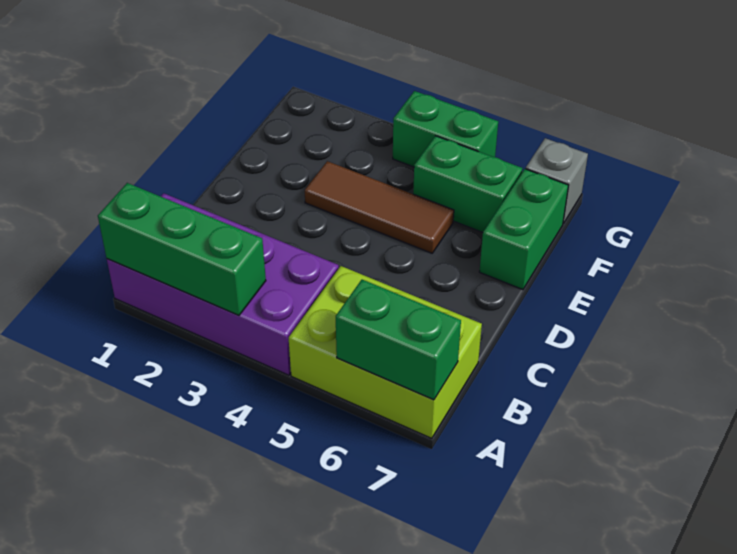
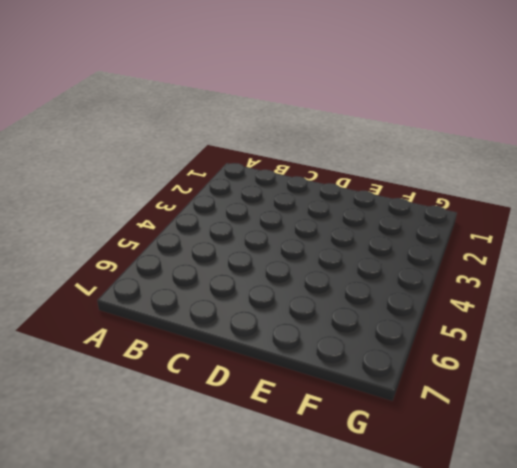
none -> purple brick A1:B4 level 1
none -> lime brick A5:B7 level 1

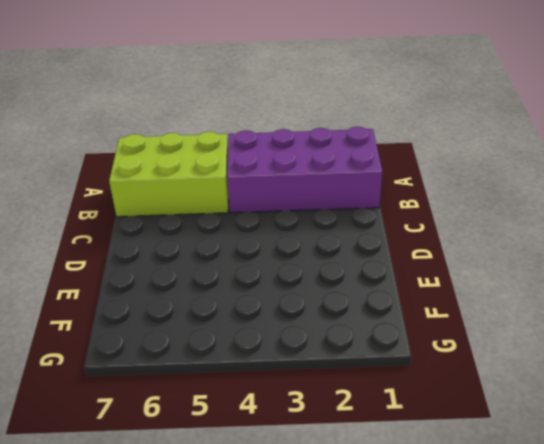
none -> brown tile E3:E5 level 1
none -> green brick E7:F7 level 1

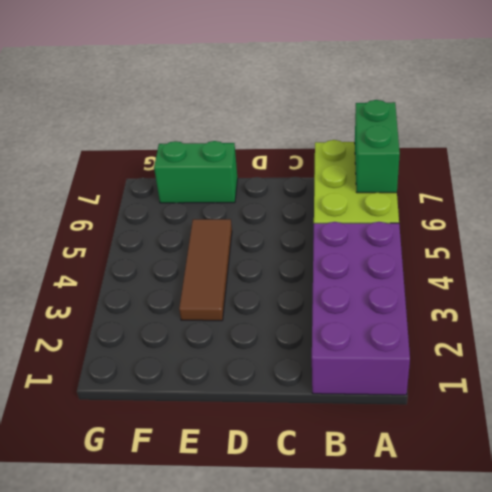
none -> green brick F5:F6 level 1
none -> green brick G4:G5 level 1

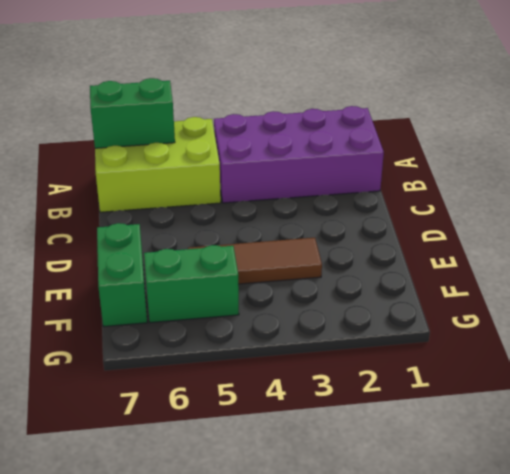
none -> green brick G4:G5 level 1
none -> grey brick G7 level 1

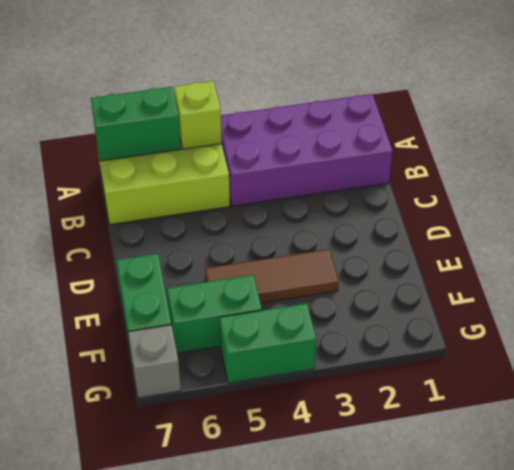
lime brick A5 level 2 -> none
none -> green brick A1:A3 level 2

